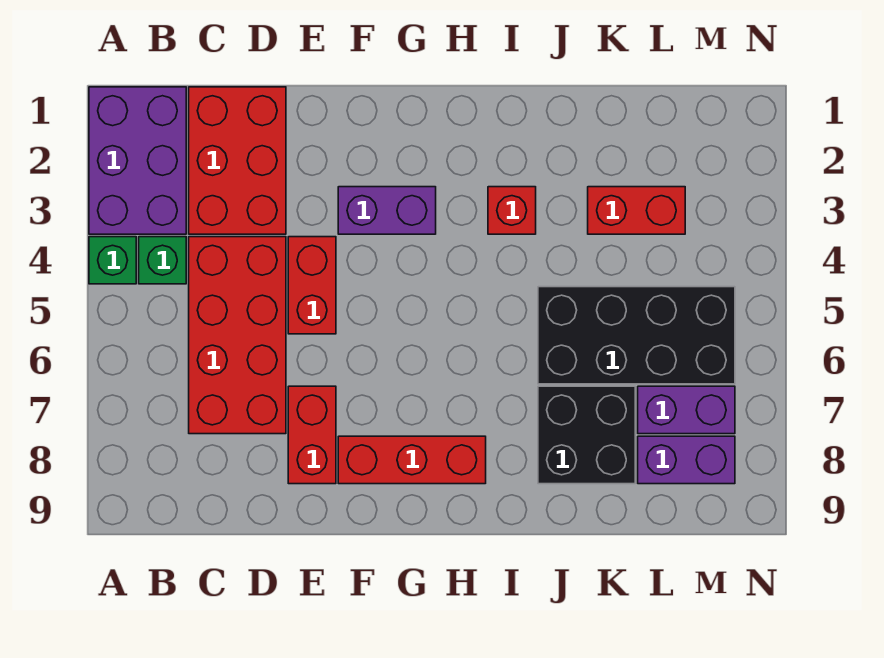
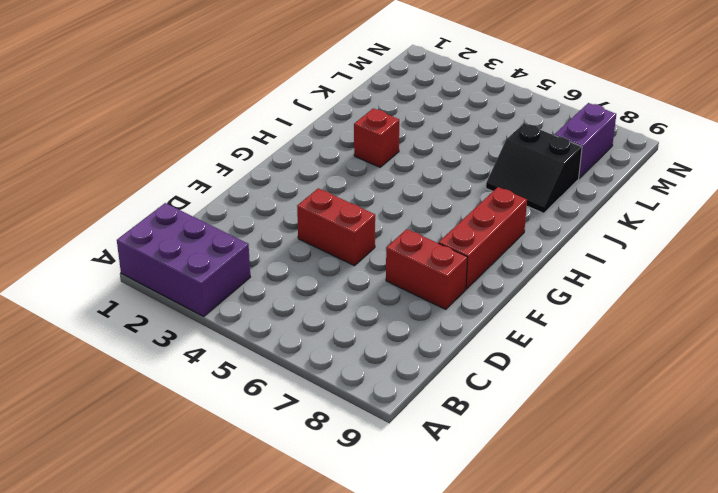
black slope J7:K8 level 1 top K -> black brick J7:K8 level 1
none -> green brick A4 level 1
none -> green brick B4 level 1
none -> red brick C1:D3 level 1

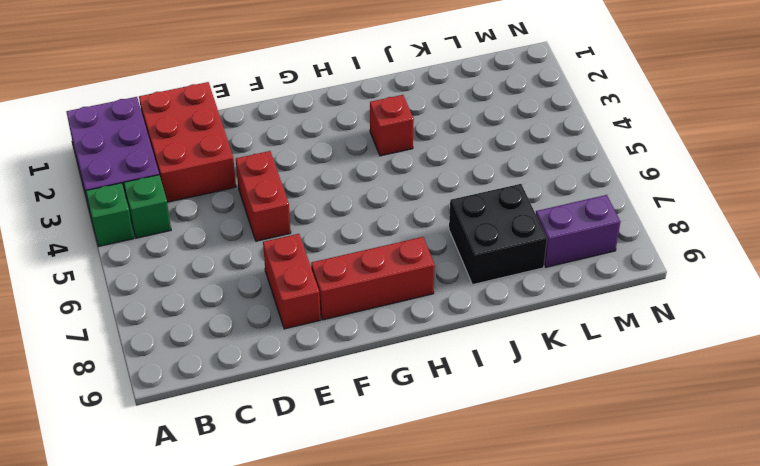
none -> red brick C4:D7 level 1
none -> purple brick F3:G3 level 1
none -> black brick J5:M6 level 1

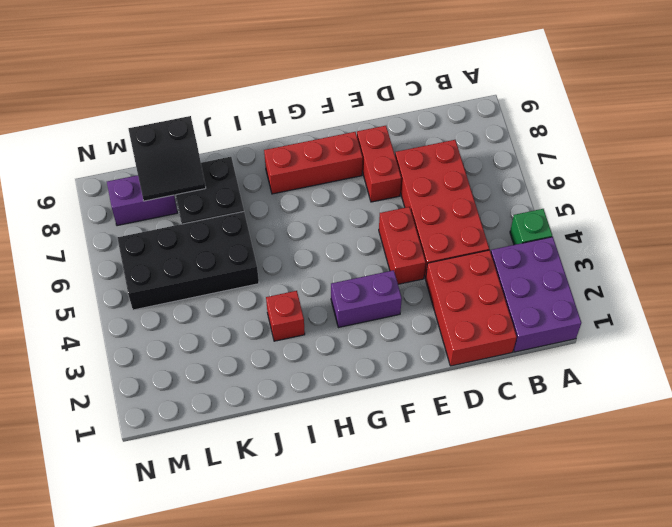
black slope K8:L9 level 2 top 9 -> none
none -> green brick B4 level 1
none -> red brick K3:L3 level 1
none -> purple brick L7:M7 level 1

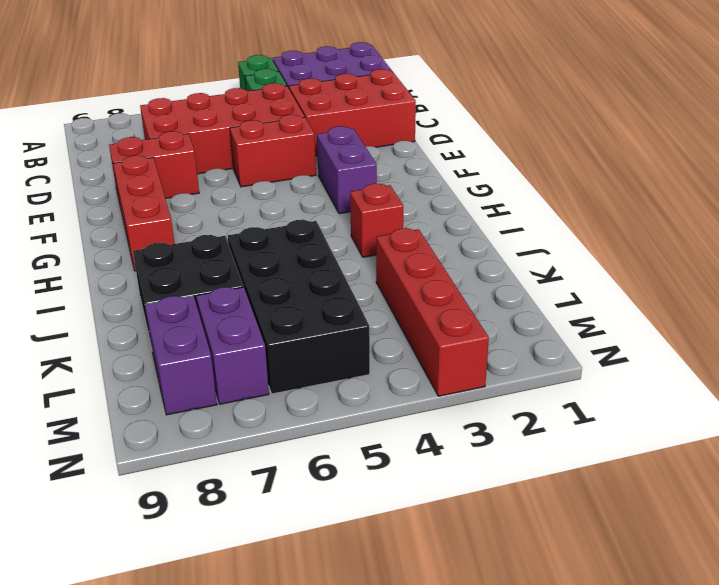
red brick K3:N3 level 1 -> red brick K3:L3 level 1

